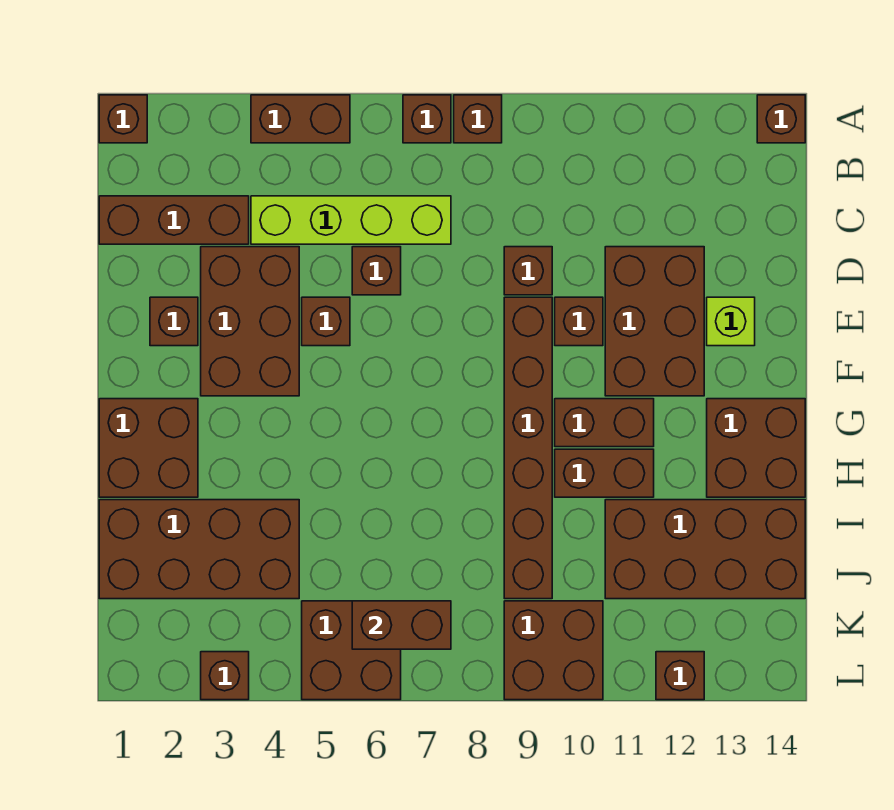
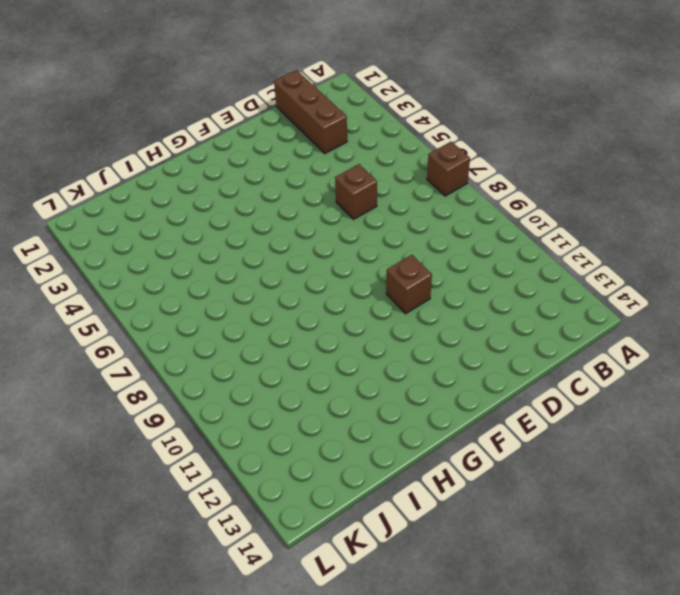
none -> brown brick A1 level 1
none -> brown brick A4:A5 level 1
none -> brown brick A8 level 1

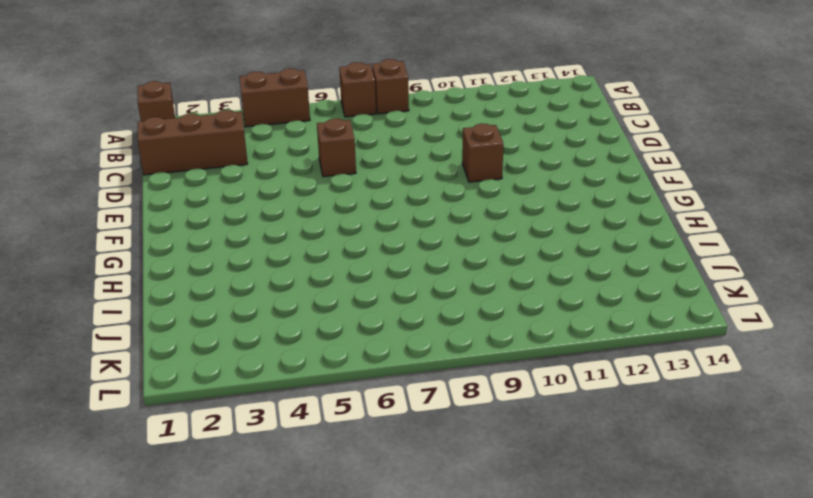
none -> brown brick A14 level 1
none -> lime brick C4:C7 level 1
none -> brown brick D3:F4 level 1

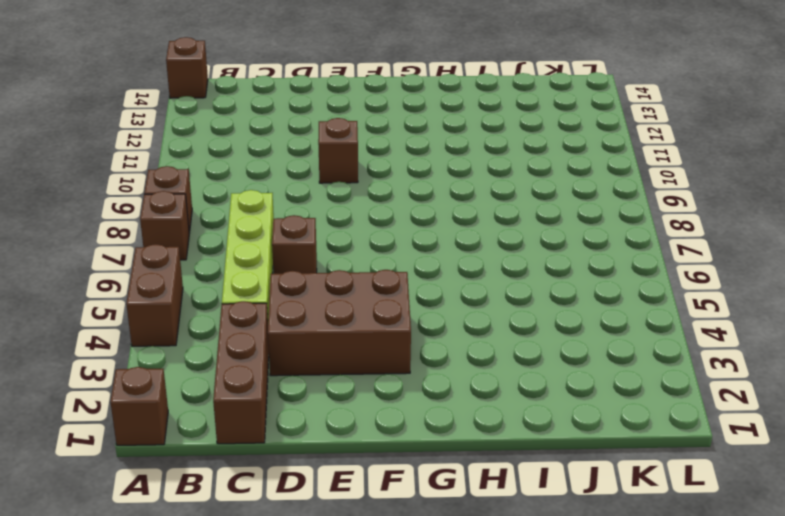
none -> brown brick D9 level 1
none -> brown brick D11:F12 level 1
none -> brown brick E2 level 1

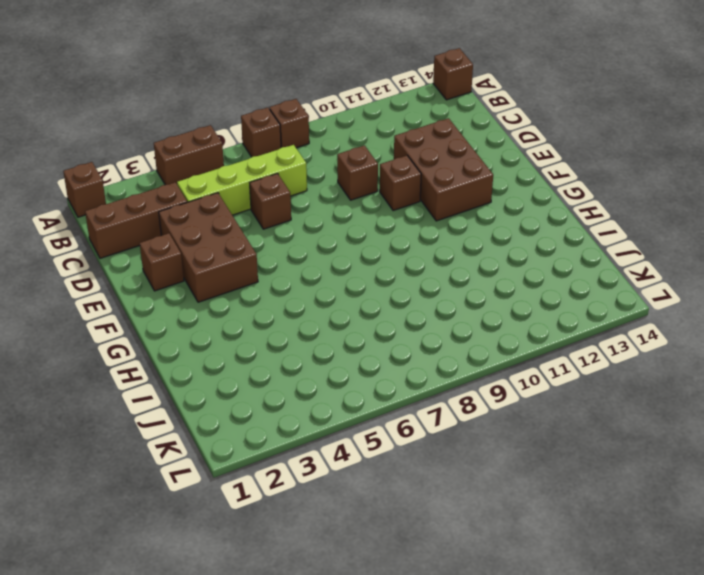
none -> brown brick E5 level 1
none -> brown brick E9:J9 level 1
none -> lime brick E13 level 1

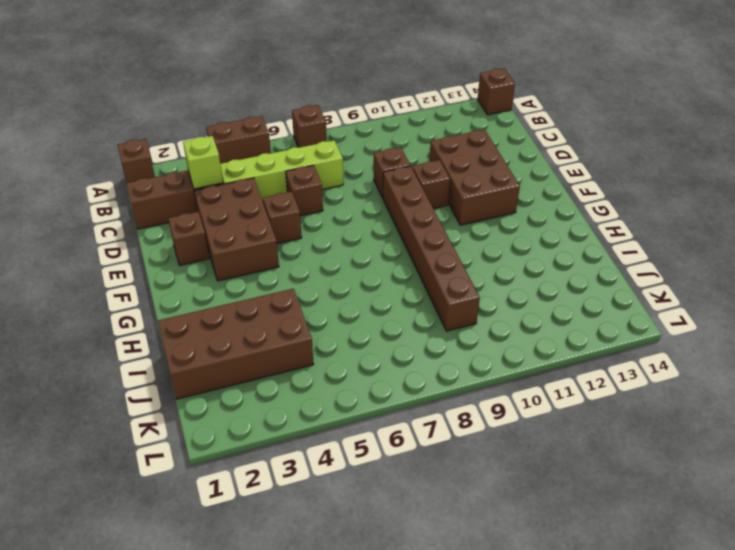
lime brick C3 level 2 -> lime brick E13 level 1
none -> brown brick A8 level 1
none -> brown brick G1:H2 level 1
none -> brown brick G10:G11 level 1

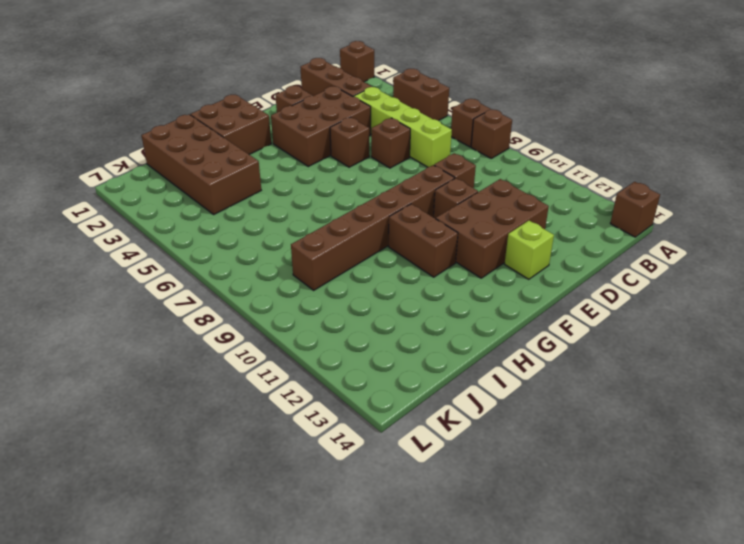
none -> brown brick G13:H14 level 1
none -> brown brick H10:H11 level 1
none -> brown brick I11:J14 level 1

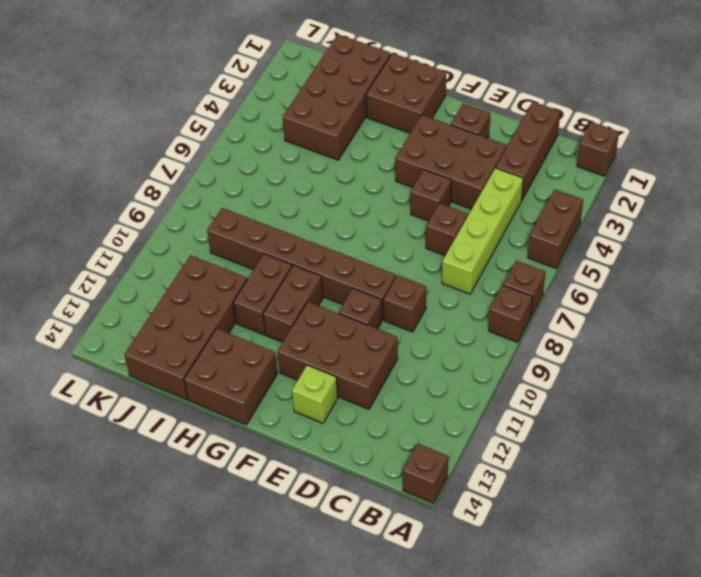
none -> brown brick K5:L6 level 1
none -> brown brick K9:L10 level 1
none -> brown brick L3 level 1

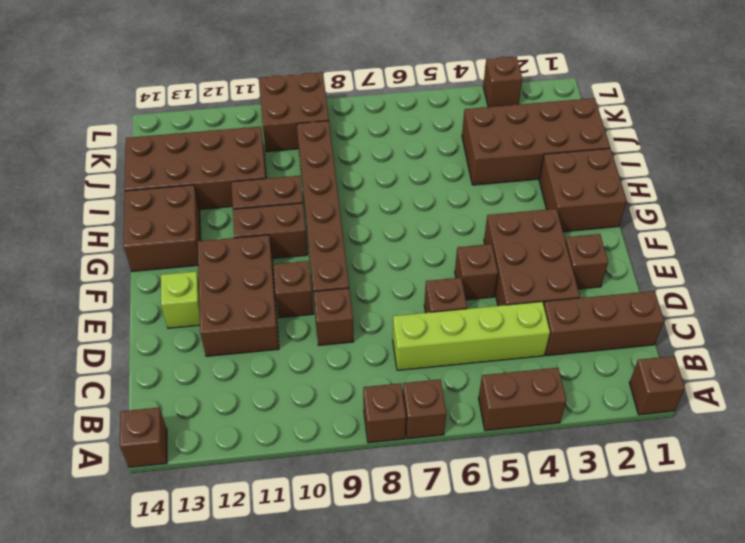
none -> brown brick K5:L6 level 1
none -> brown brick L12 level 1
none -> brown brick K6:K7 level 2

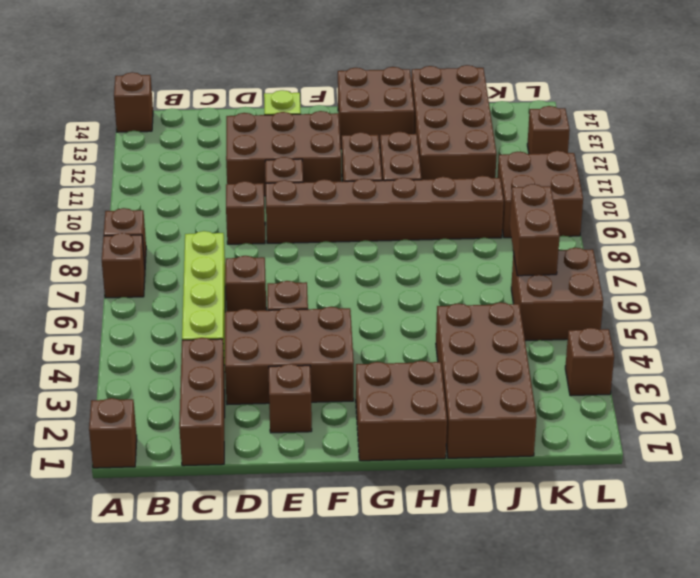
none -> brown brick A4:A5 level 1

